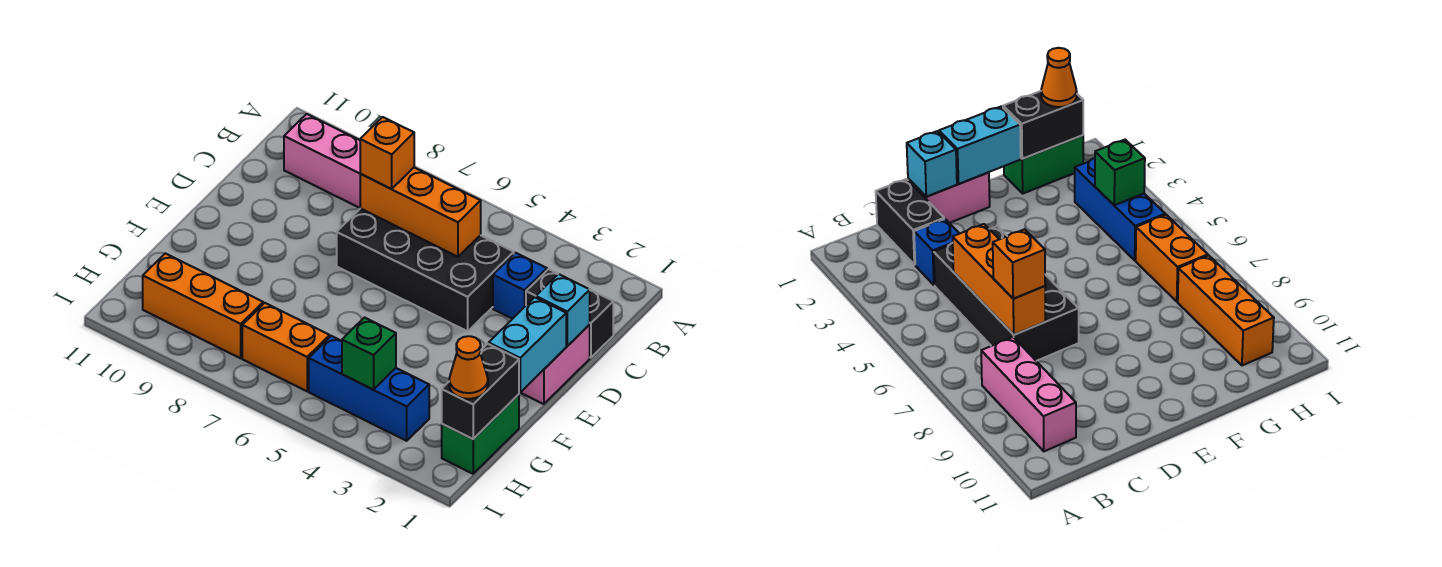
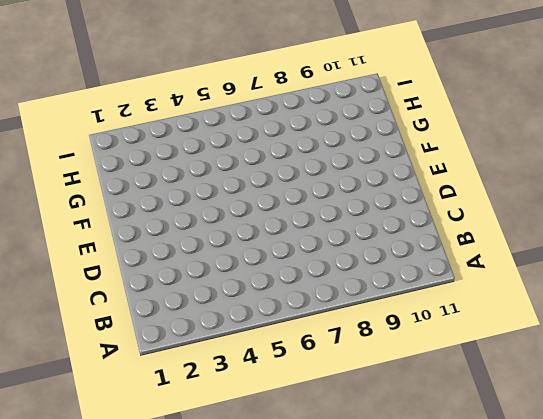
none -> pink brick B8:B10 level 1
none -> black brick C1:C2 level 1
none -> blue brick C3 level 1

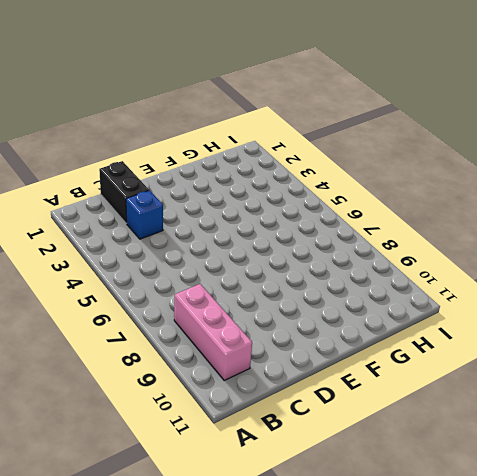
none -> black brick C4:D7 level 1
none -> pink brick D1:E1 level 1
none -> green brick G1:H1 level 1

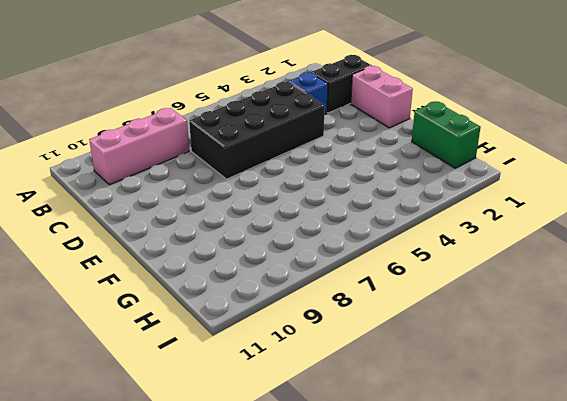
none -> blue brick H3:H5 level 1
none -> orange brick H6:H7 level 1
none -> orange brick H8:H10 level 1

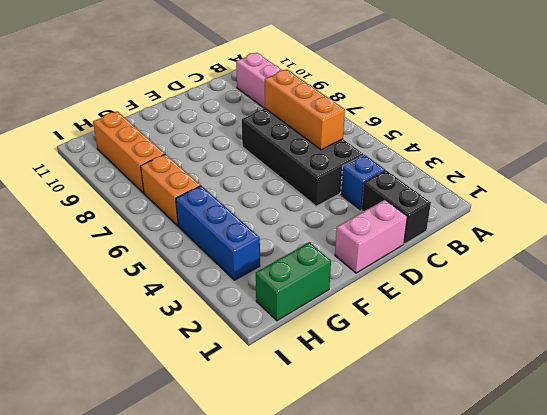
none -> cyan brick D1 level 2
none -> cyan brick E1:F1 level 2
none -> black brick G1:H1 level 2

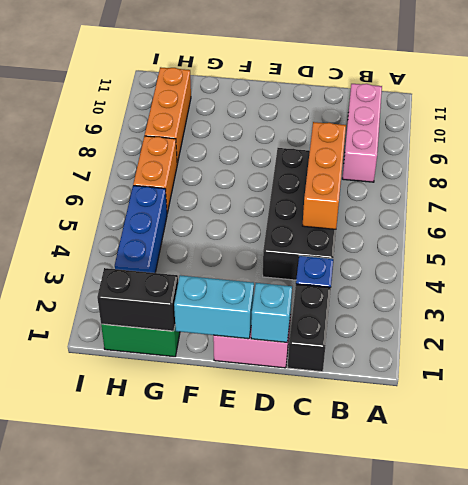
none -> green brick H4 level 2
none -> orange brick C7 level 3
none -> orange cone H1 level 3

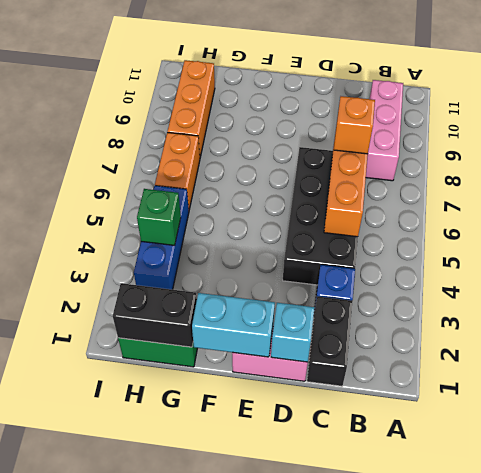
none -> orange cone H1 level 3

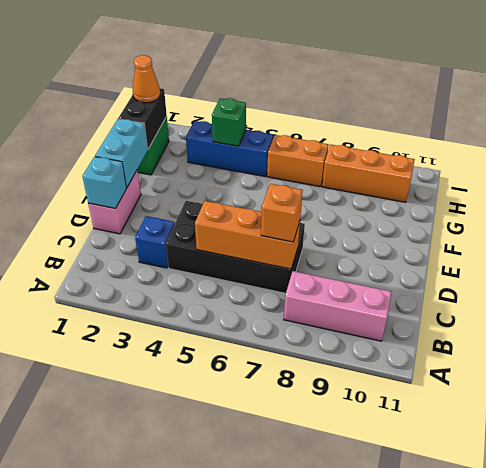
none -> black brick C1:C2 level 1

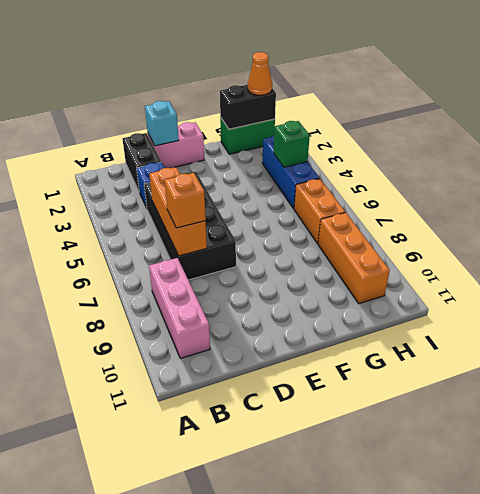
none -> cyan brick E1:F1 level 2

